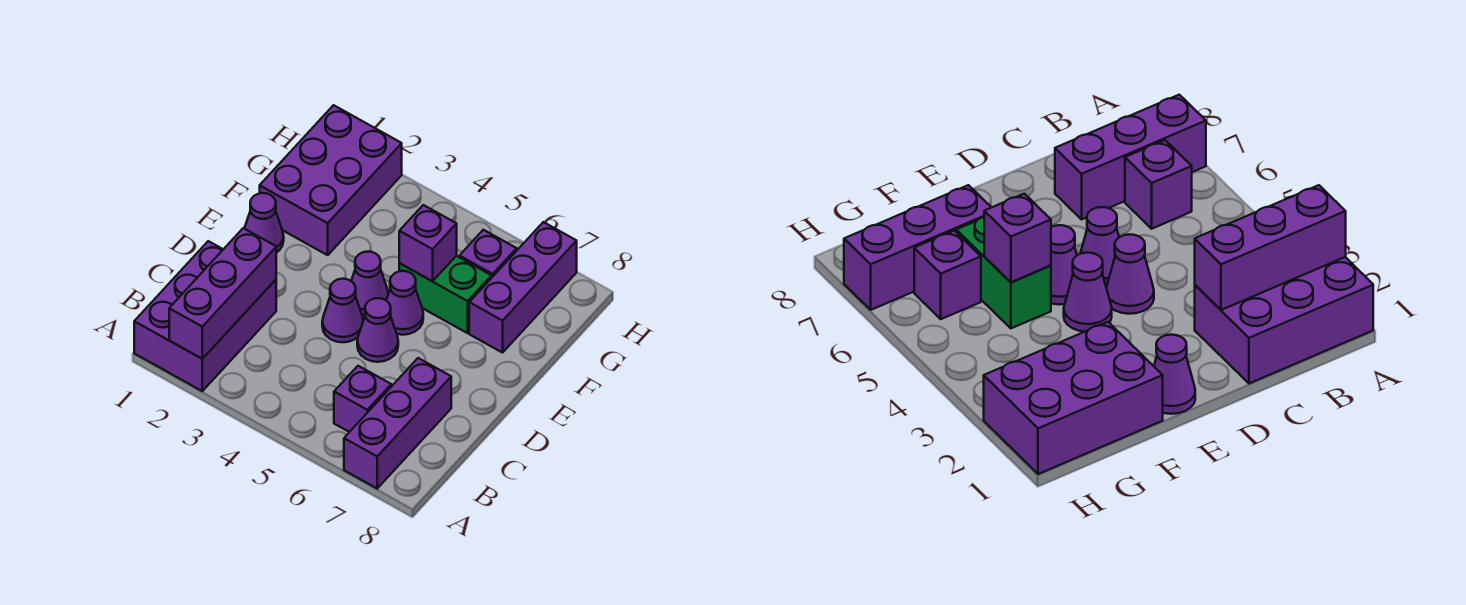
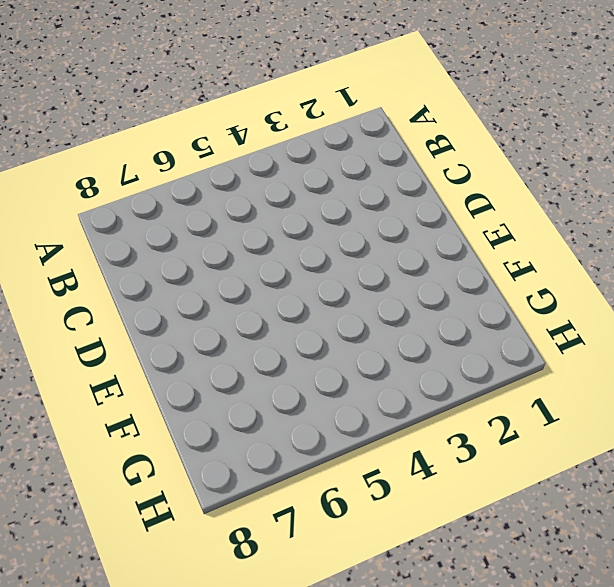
none -> purple brick A1:C2 level 1
none -> purple brick A7:C7 level 1
none -> purple brick B6 level 1

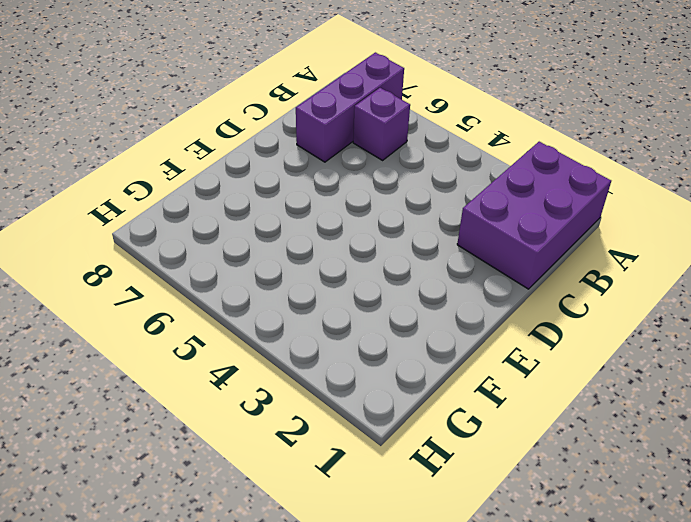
none -> purple cone D4 level 1
none -> purple cone D5 level 1
none -> purple cone E1 level 1

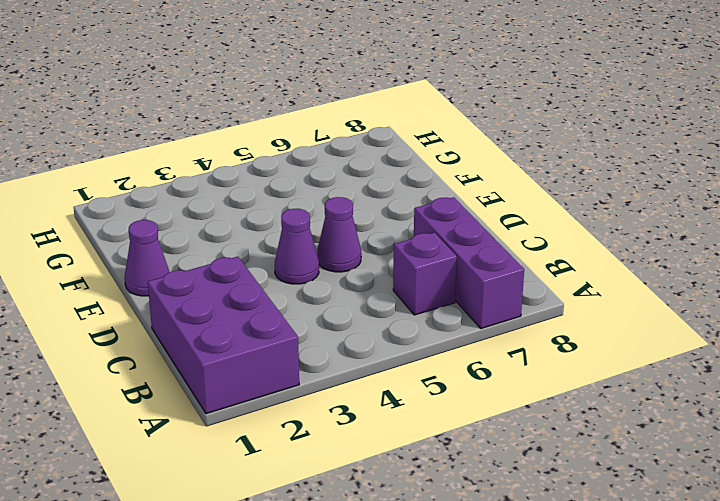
none -> purple cone E4 level 1
none -> purple cone E5 level 1
none -> purple brick F1:H2 level 1

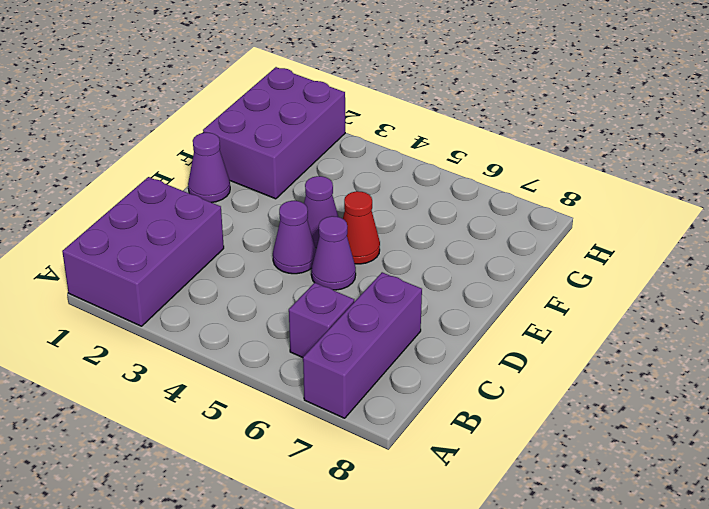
red cone E5 level 1 -> purple cone E5 level 1
none -> green brick F5:F6 level 1
none -> purple brick F7:H7 level 1
none -> purple brick G6 level 1

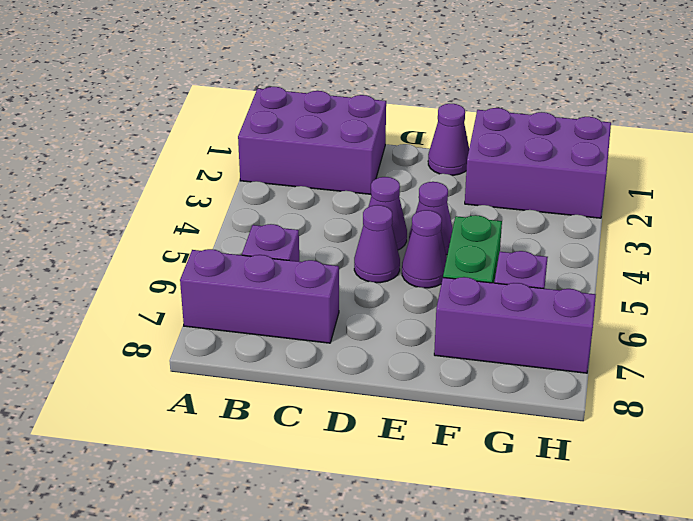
none -> purple brick A2:C2 level 2
none -> purple brick F5 level 2

